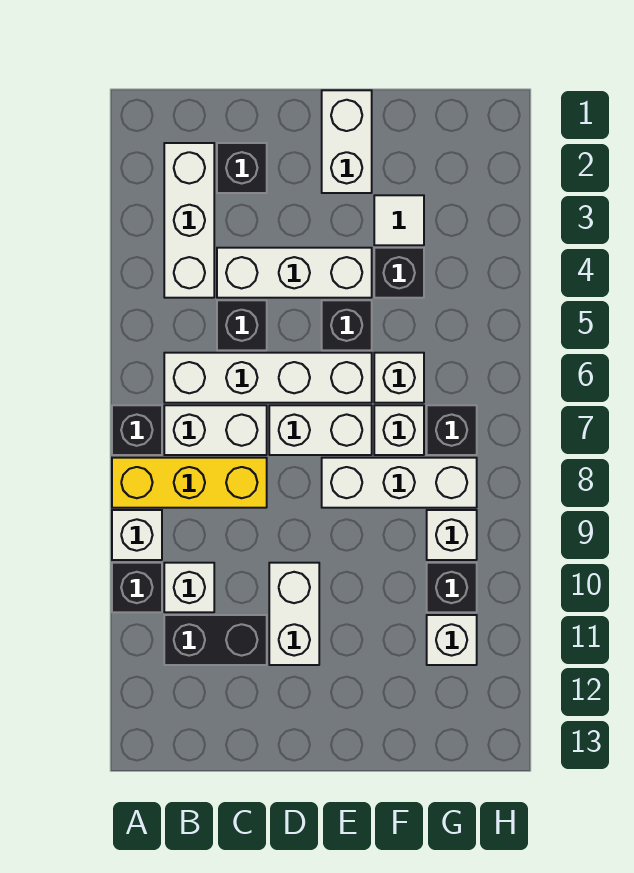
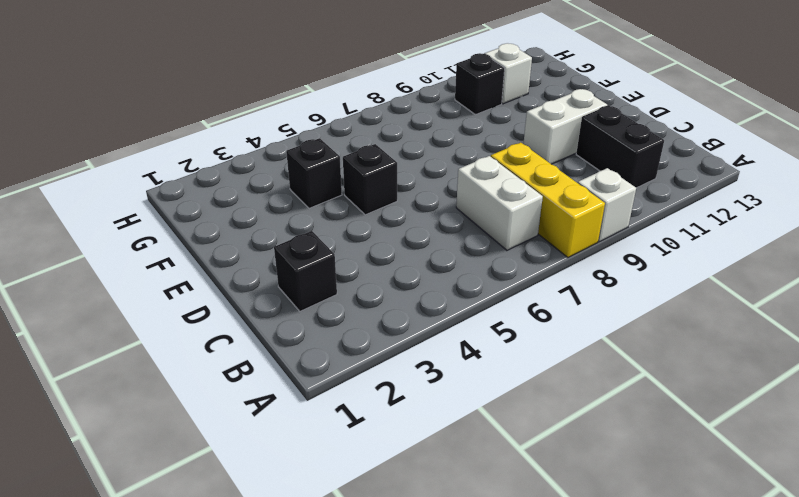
none -> black brick A7 level 1
none -> black brick A10 level 1
none -> white brick B2:B4 level 1

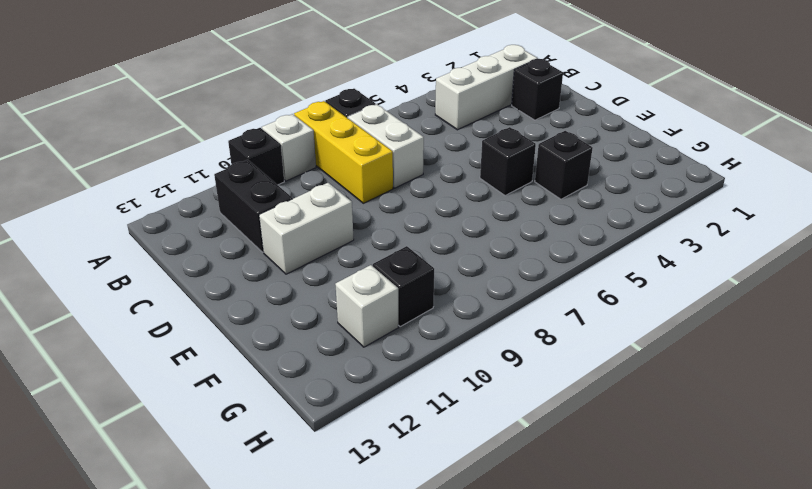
none -> white brick B6:E6 level 1
none -> white brick B10 level 1
none -> white brick C4:E4 level 1

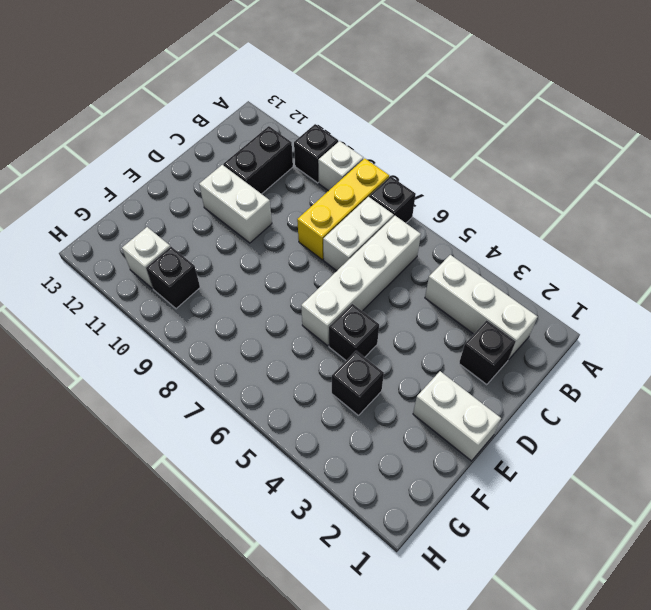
none -> white brick B10 level 1
none -> white brick C4:E4 level 1
none -> black brick C5 level 1

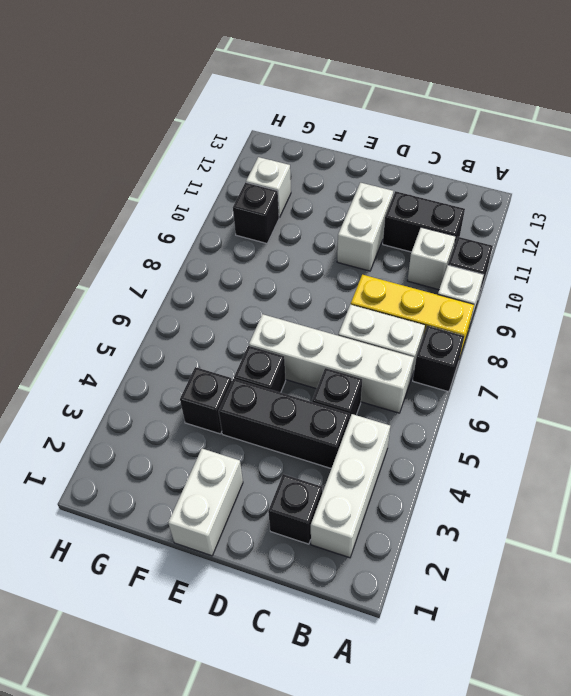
black brick C4:E4 level 1 -> white brick C4:E4 level 1
none -> white brick D7:E7 level 1
none -> white brick E8:G8 level 1
none -> white tile F3 level 1

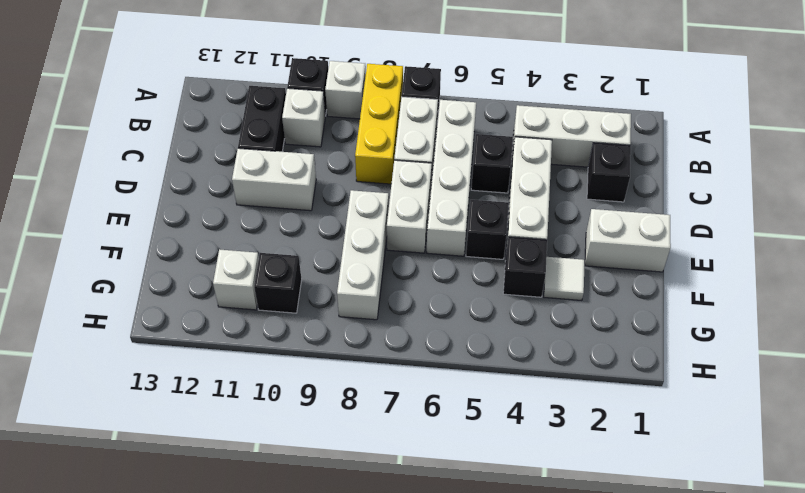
none -> white brick F6 level 1
none -> white brick F7 level 1
none -> black brick G7 level 1

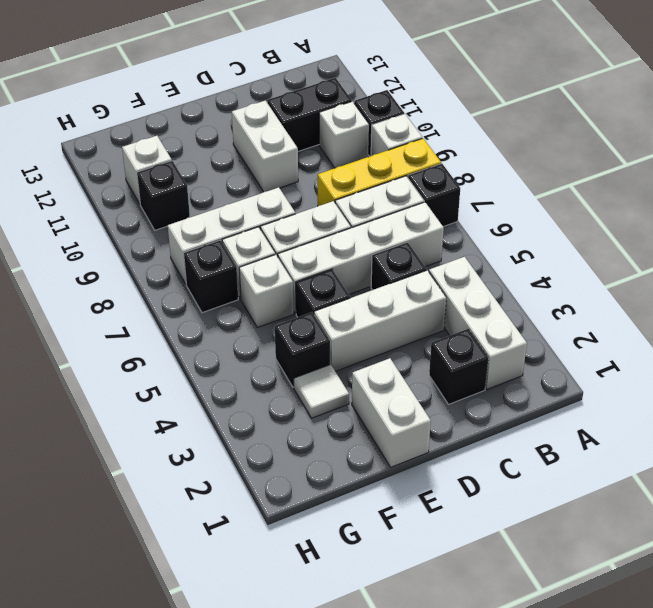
none -> white brick G9 level 1

